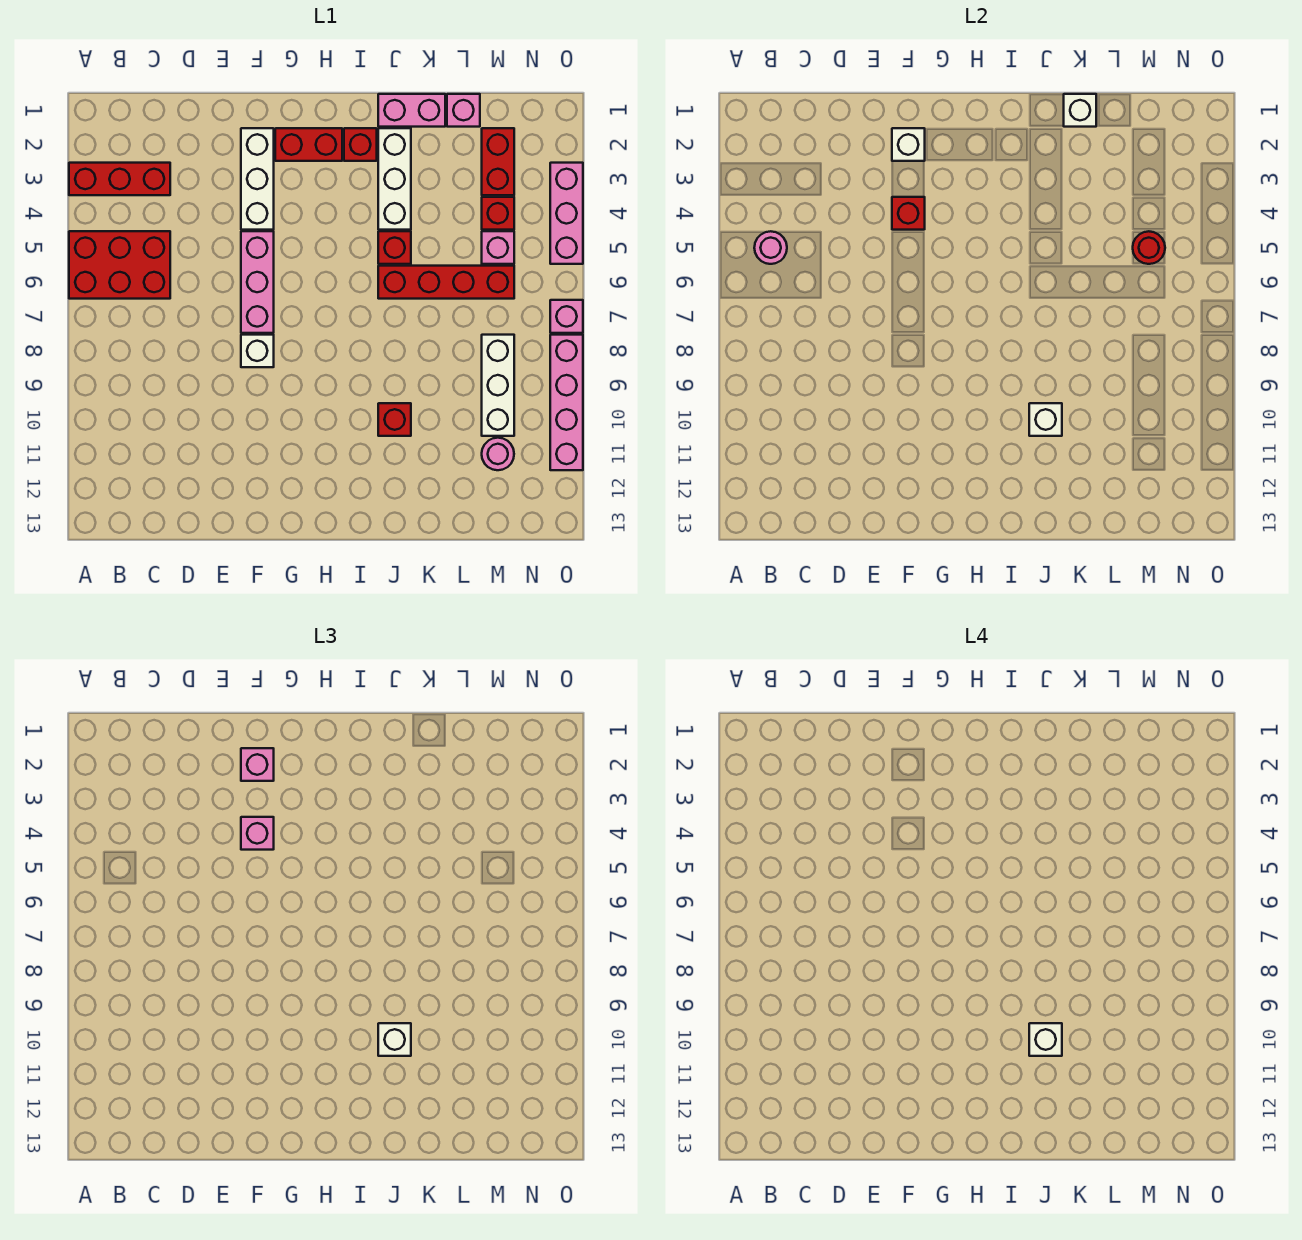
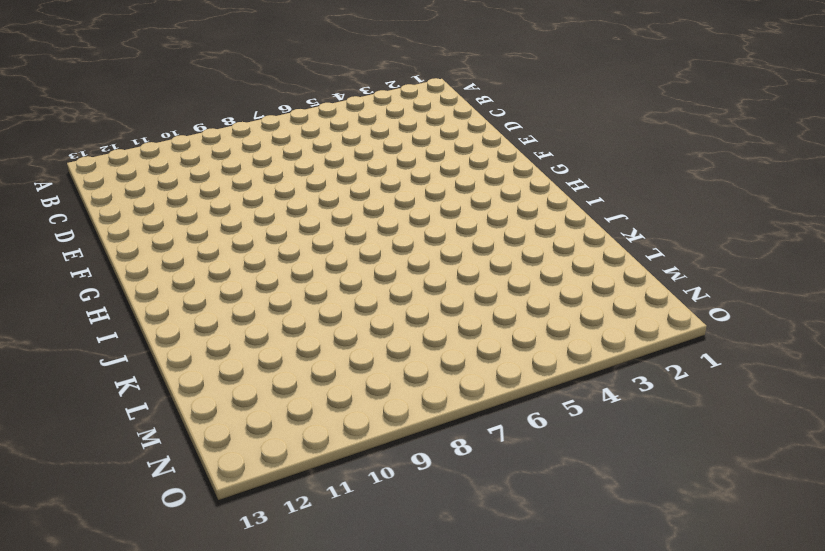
none -> red brick A3:C3 level 1
none -> red brick A5:C6 level 1
none -> white brick F2:F4 level 1
none -> pink brick F5:F7 level 1

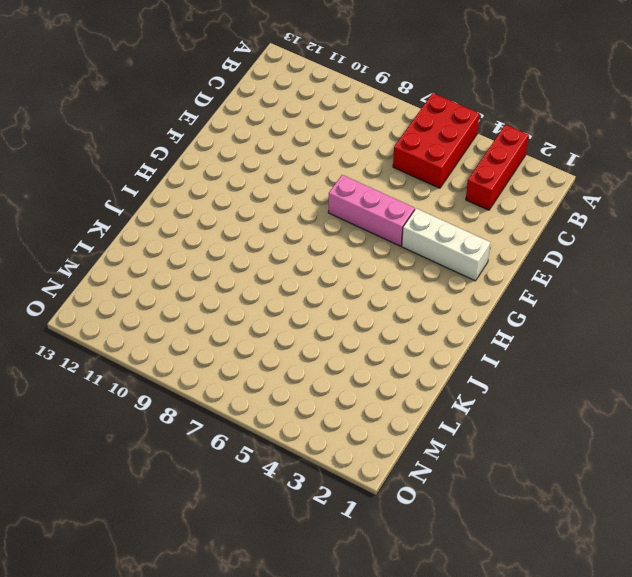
none -> white brick F8 level 1
none -> red brick G2:H2 level 1
none -> red brick I2 level 1
none -> pink brick J1:K1 level 1

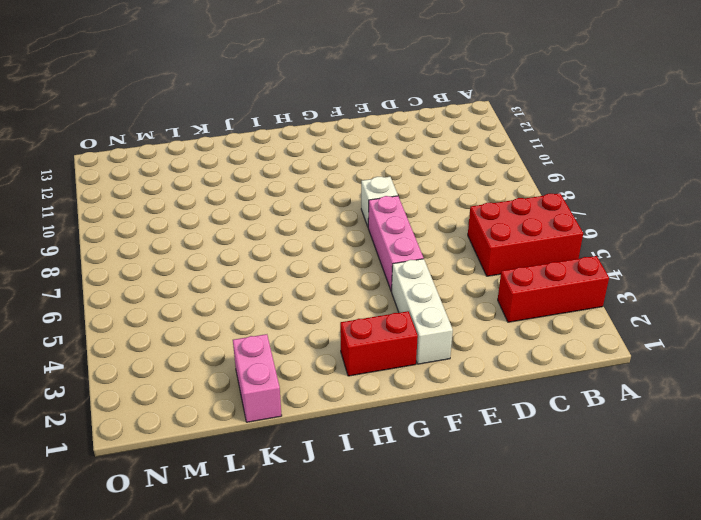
pink brick K1:K2 level 1 -> pink brick J1:K1 level 1
none -> red brick I2 level 1
none -> white brick J2:J4 level 1
none -> red brick J5 level 1
none -> red brick J6:M6 level 1

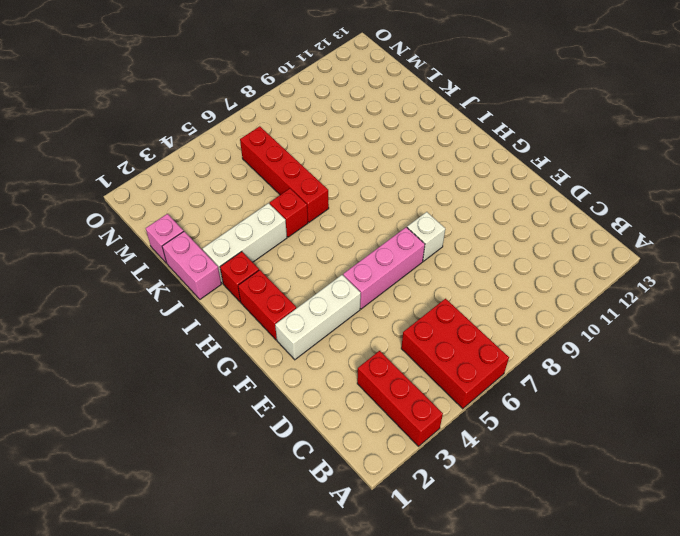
none -> red brick J10 level 1
none -> red brick M2:M3 level 1
none -> red brick M4 level 1
none -> pink brick M5 level 1

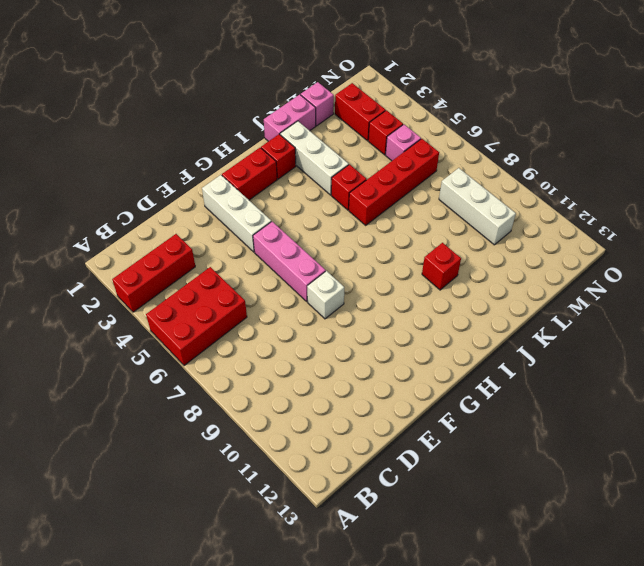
none -> pink round brick M11 level 1
none -> pink brick O3:O5 level 1
none -> pink brick O7 level 1
none -> pink brick O8:O11 level 1

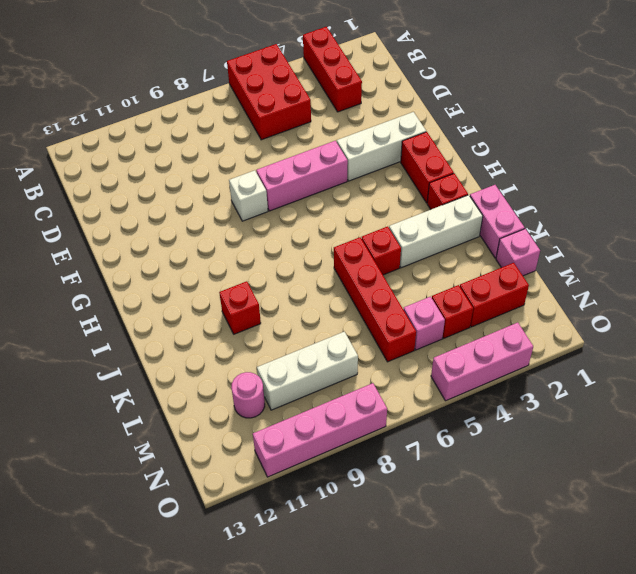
none -> pink brick O7 level 1
none -> pink round brick B5 level 2
none -> white brick F2 level 2
none -> red brick F4 level 2

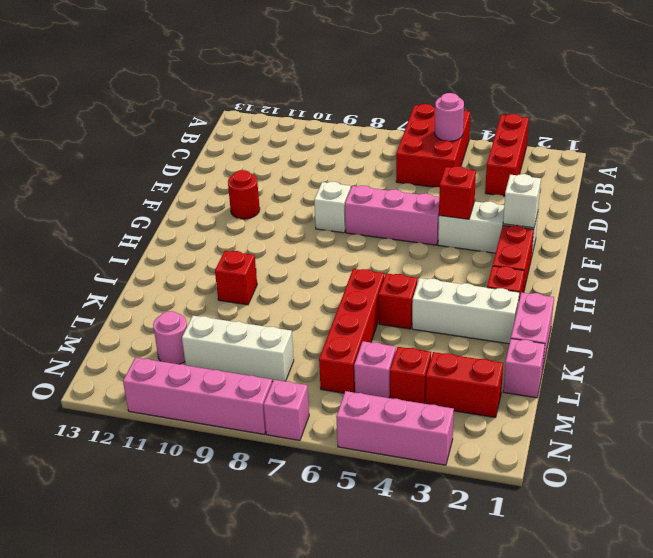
red round brick F11 level 1 -> red round brick M5 level 2
none -> white brick J10 level 2
none -> white brick K1 level 2
none -> pink brick F2 level 3
none -> pink brick F4 level 3

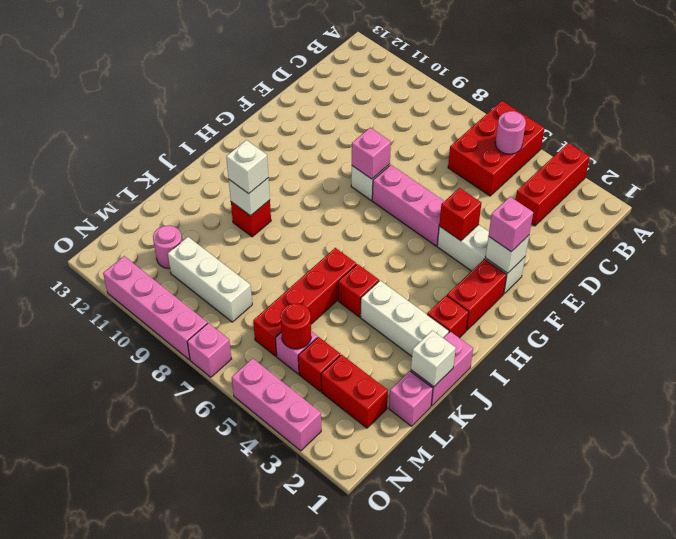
pink brick F8 level 2 -> pink brick F4 level 3
none -> white brick J10 level 4

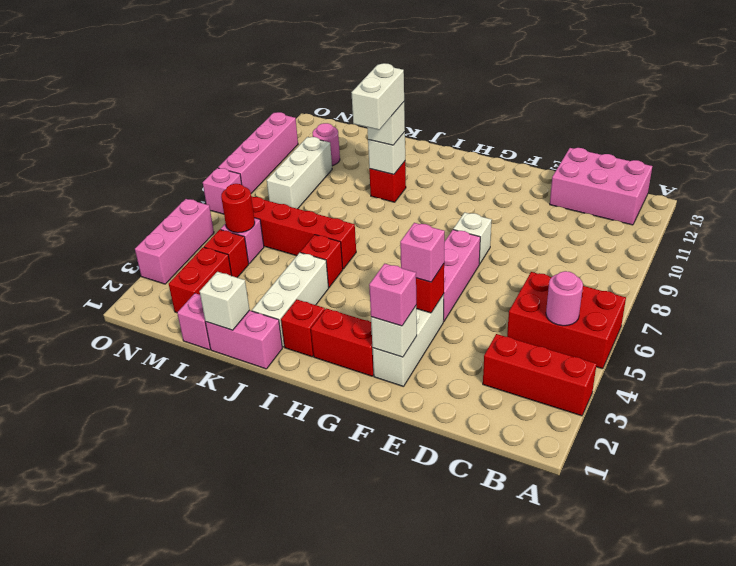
pink brick B12:D13 level 1 -> none
white brick J9:J10 level 4 -> white brick J10 level 4

